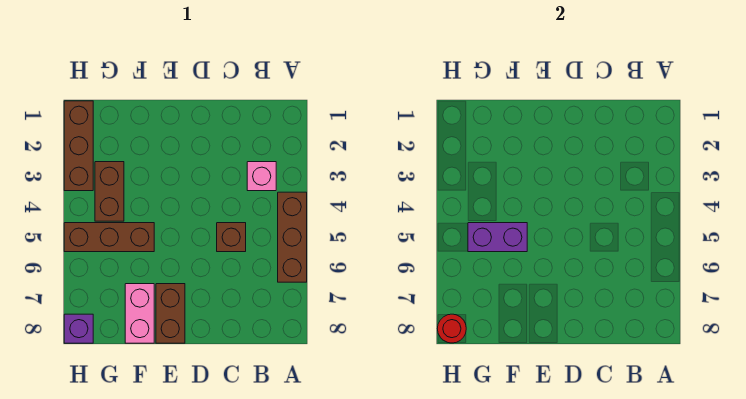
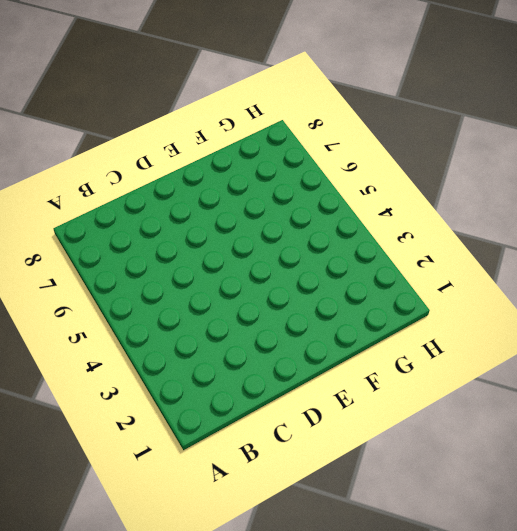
none -> brown brick A4:A6 level 1
none -> pink brick B3 level 1

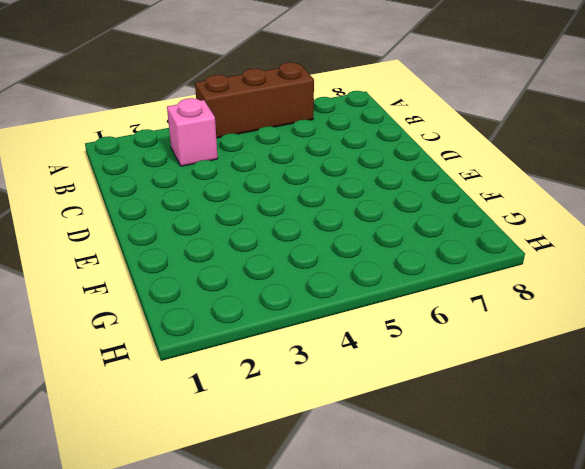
none -> brown brick C5 level 1
none -> brown brick E7:E8 level 1

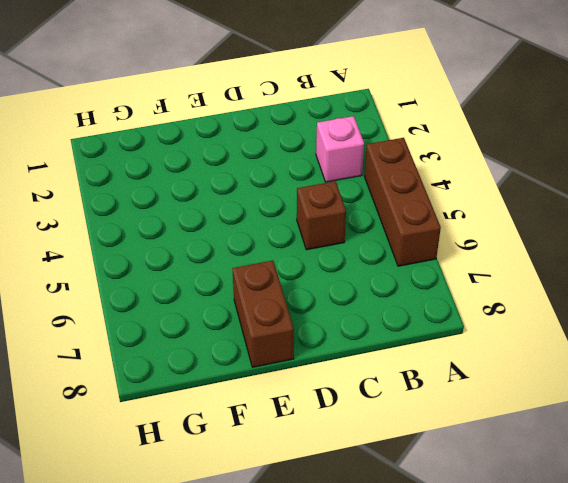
none -> brown brick F5:H5 level 1
none -> pink brick F7:F8 level 1

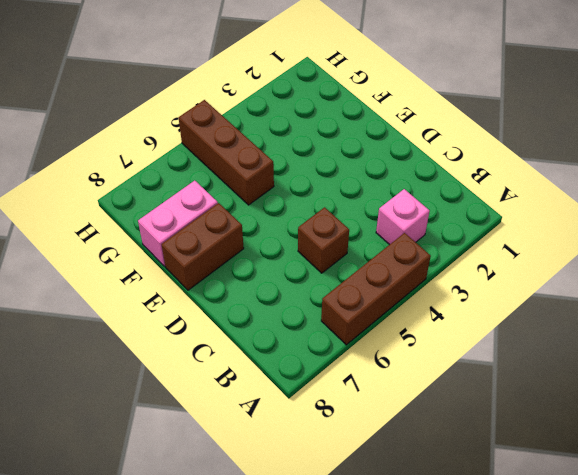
none -> brown brick G3:G4 level 1
none -> brown brick H1:H3 level 1

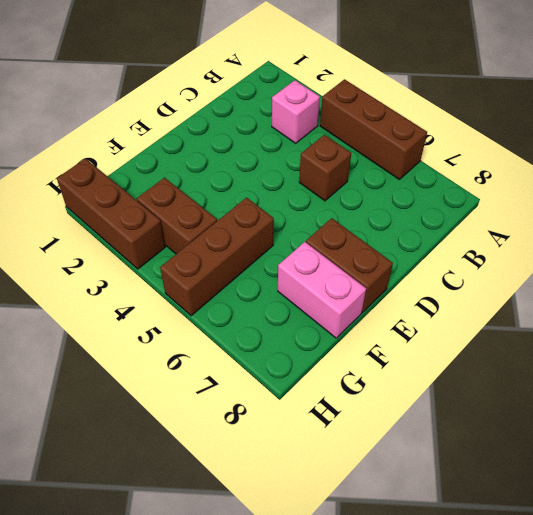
none -> purple brick H8 level 1
none -> purple brick F5:G5 level 2

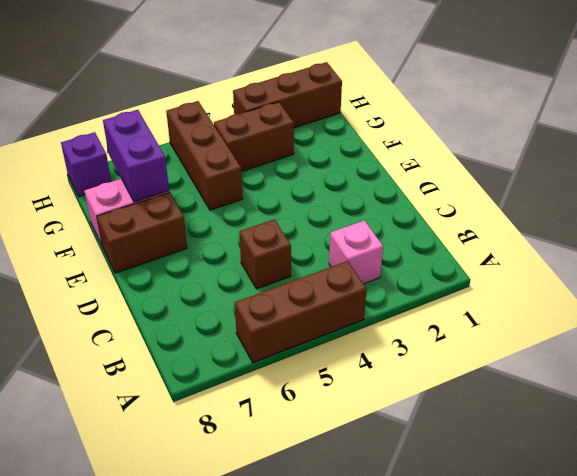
purple brick F7:G7 level 2 -> purple brick F5:G5 level 2
none -> red round brick H8 level 2

